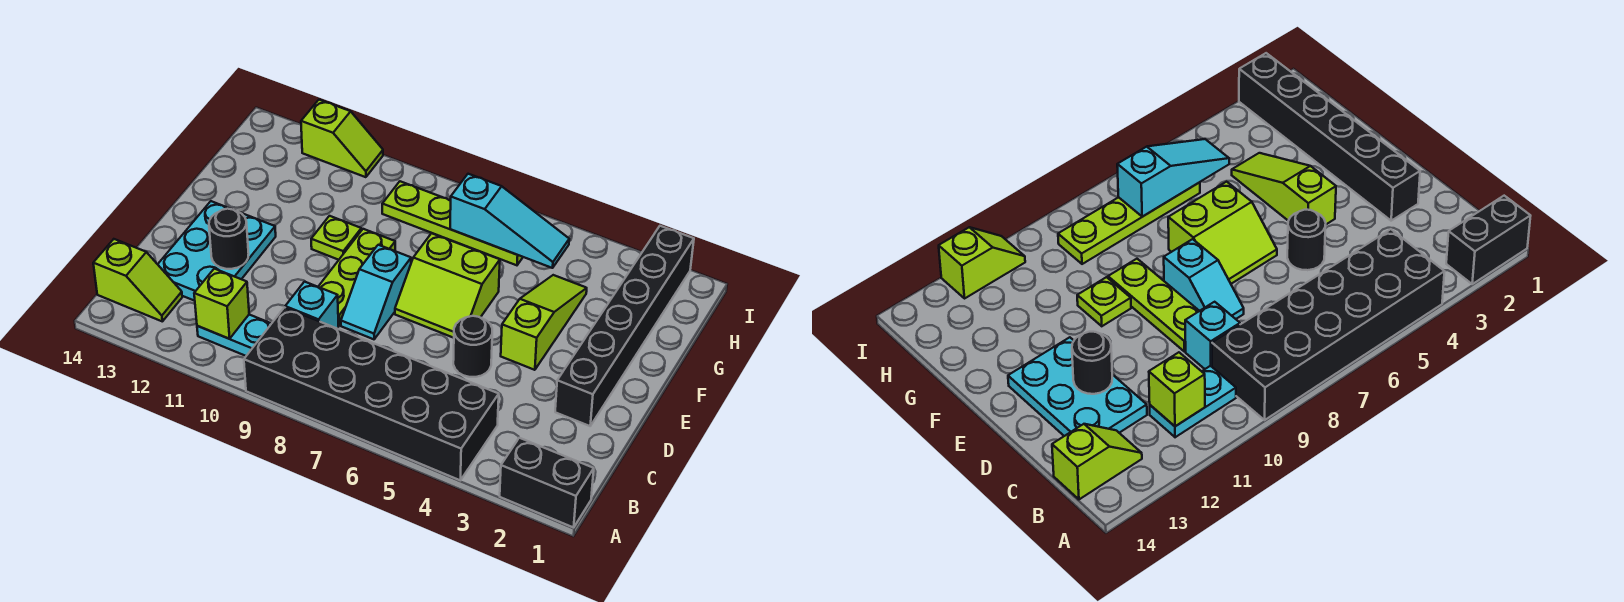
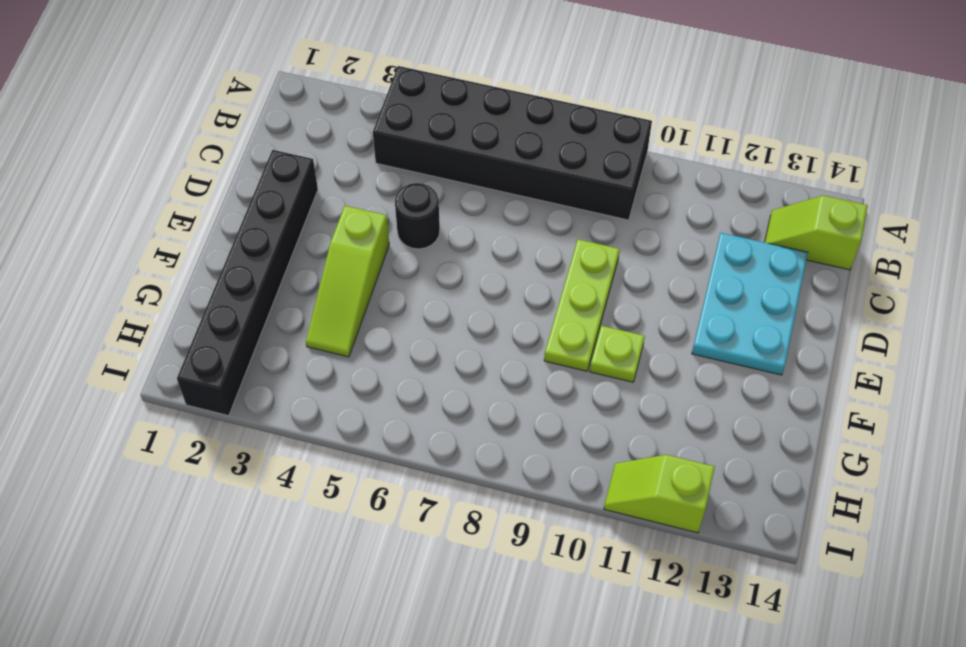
none -> black brick A1:A2 level 1
none -> cyan plate B10:B11 level 1
none -> cyan brick C9 level 1

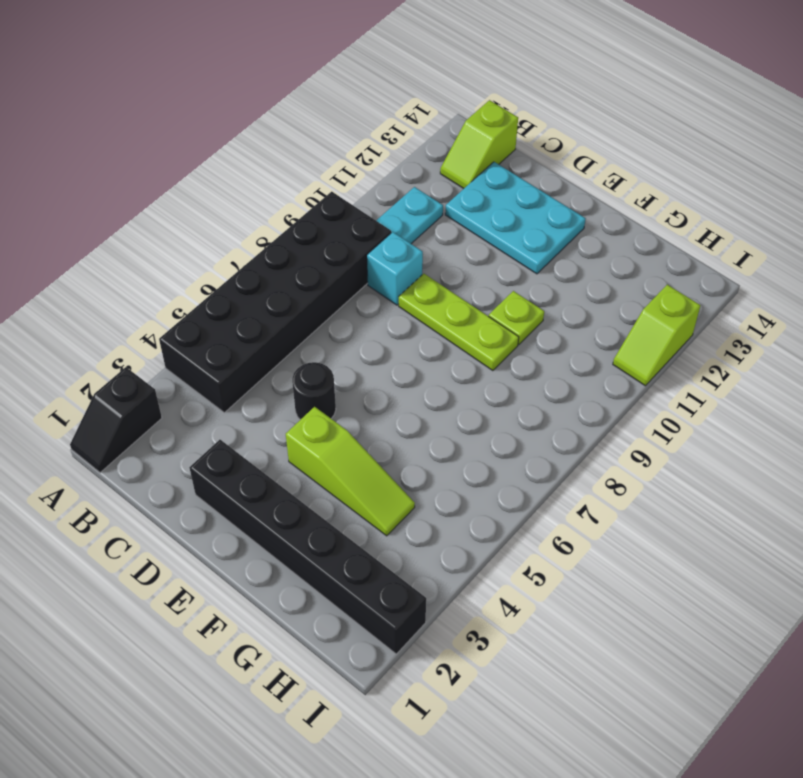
black slope A1:A2 level 1 top 2 -> black brick A1:A2 level 1
none -> cyan slope D8:E8 level 1 top E
none -> lime slope E6:F7 level 1 top F
none -> lime plate H6:H9 level 1

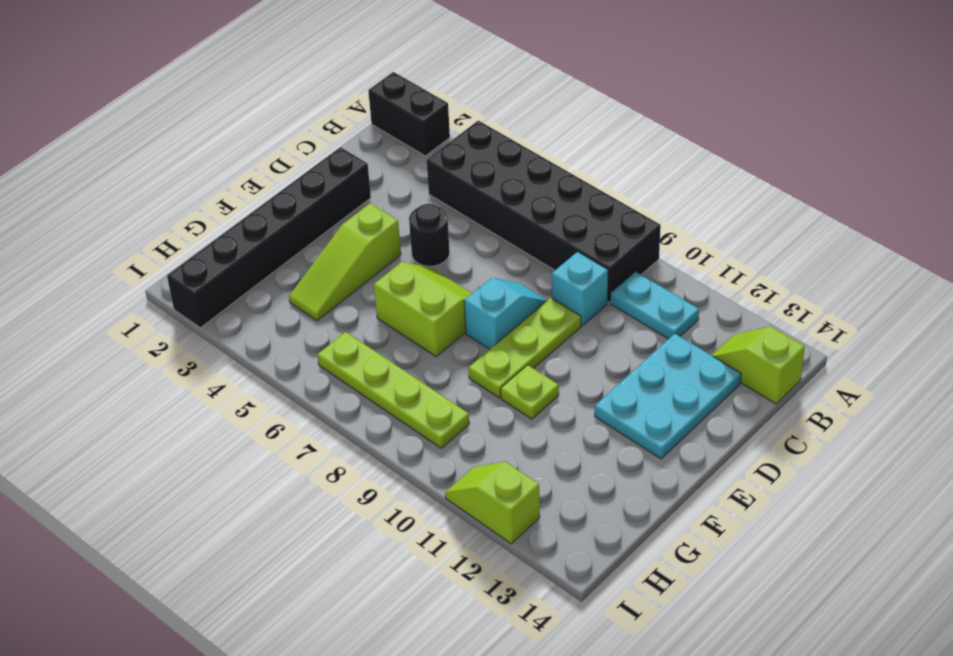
none -> lime brick B11 level 2
none -> black round brick D12 level 2
none -> cyan slope H5:H7 level 2 top 7

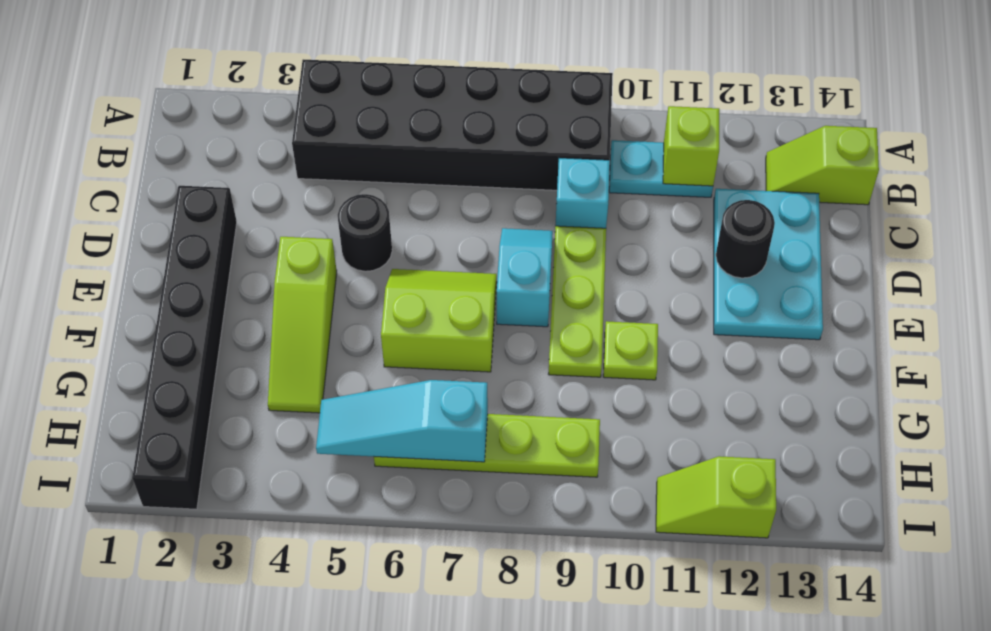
none -> black brick A1:A2 level 1

